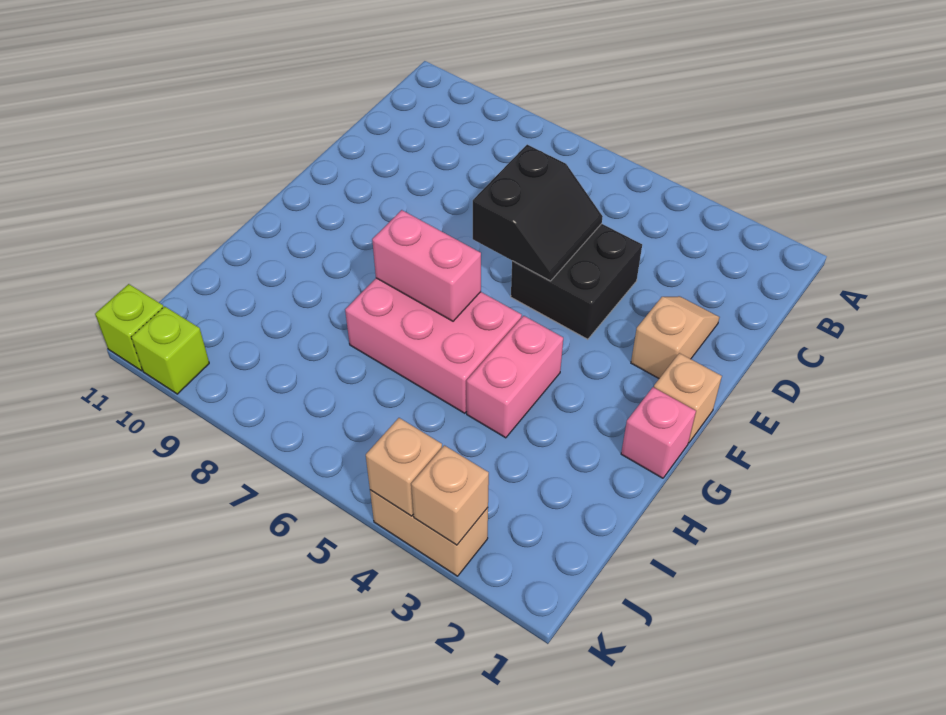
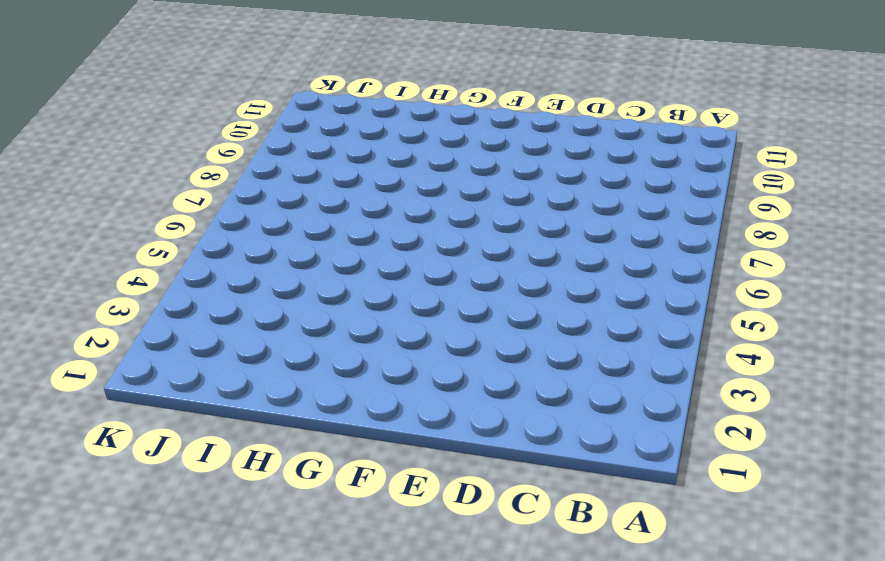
none -> tan slope D2:E2 level 1 top E
none -> black brick D4:E5 level 1
none -> tan brick F1 level 1

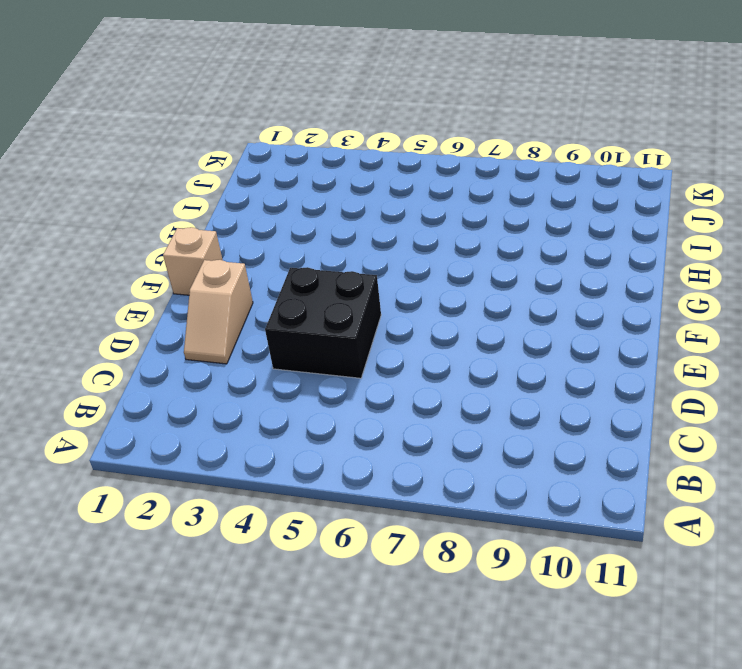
none -> pink brick G1 level 1
none -> pink brick G4:H4 level 1
none -> pink brick G5:H7 level 1

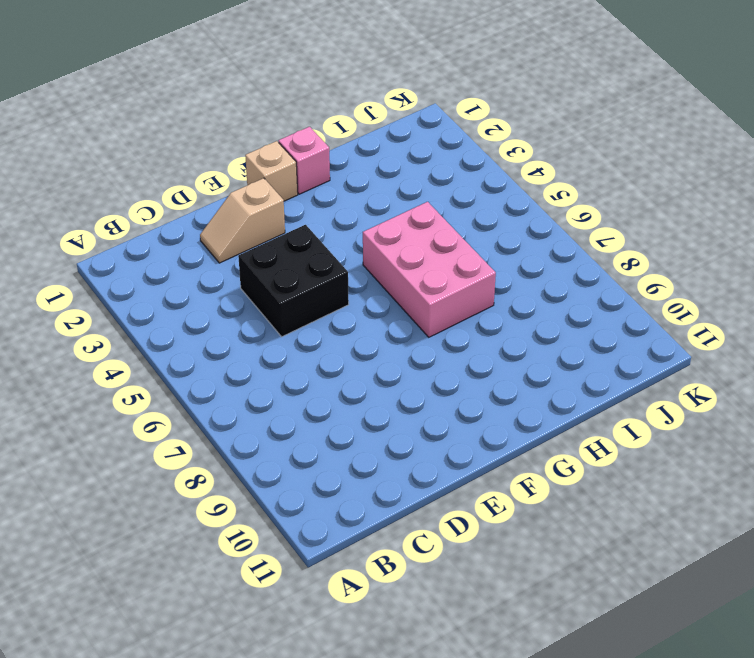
none -> pink brick G4:H4 level 1
none -> tan brick K3:K4 level 1
none -> lime brick K10 level 1

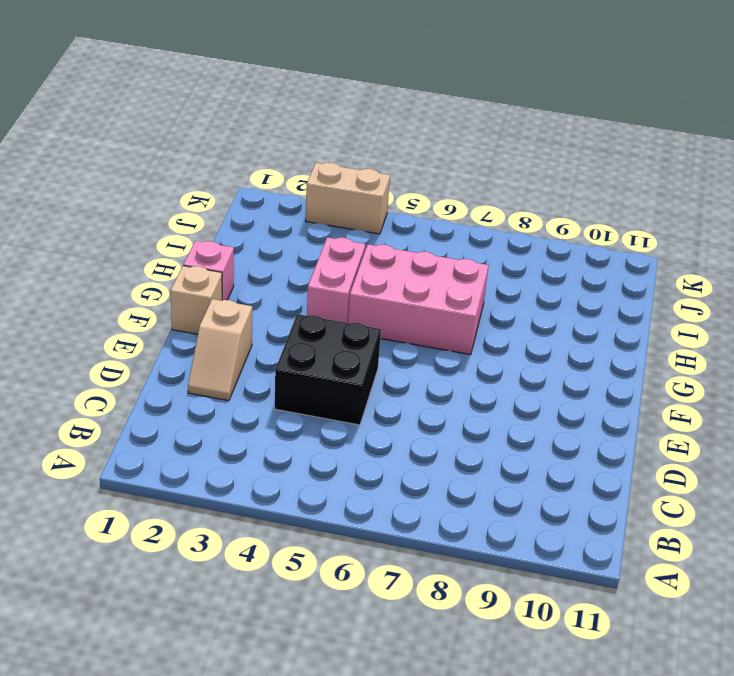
none -> lime brick K10 level 1
none -> lime brick K11 level 1
none -> black slope D5:E6 level 2 top 6

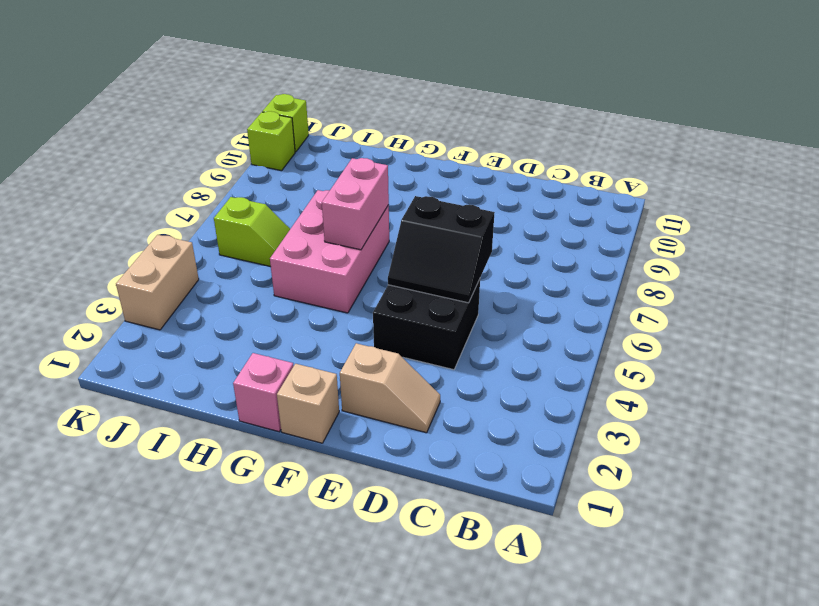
lime slope I6:J6 level 1 top J -> none
none -> pink brick G4:H4 level 1
none -> tan brick K3 level 2
none -> tan brick K4 level 2

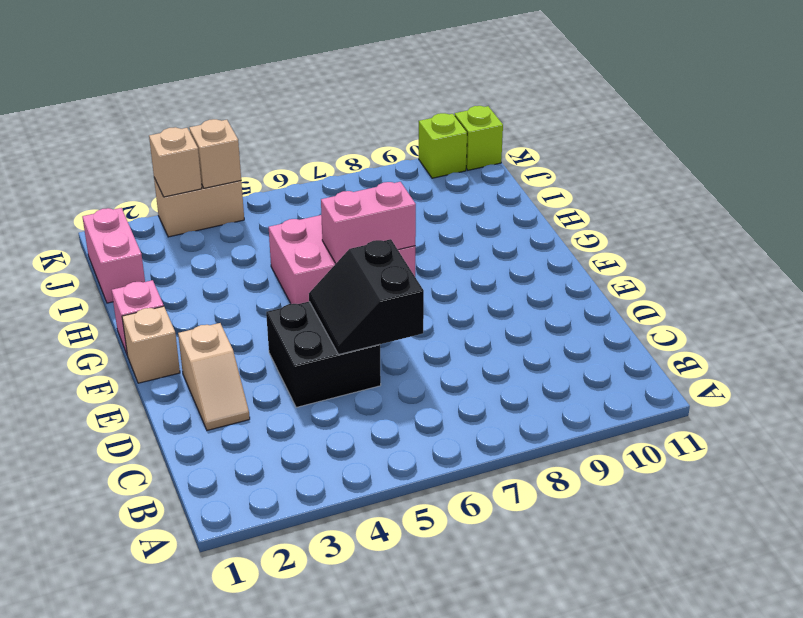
pink brick I1:J1 level 1 -> pink brick G4:H4 level 1

